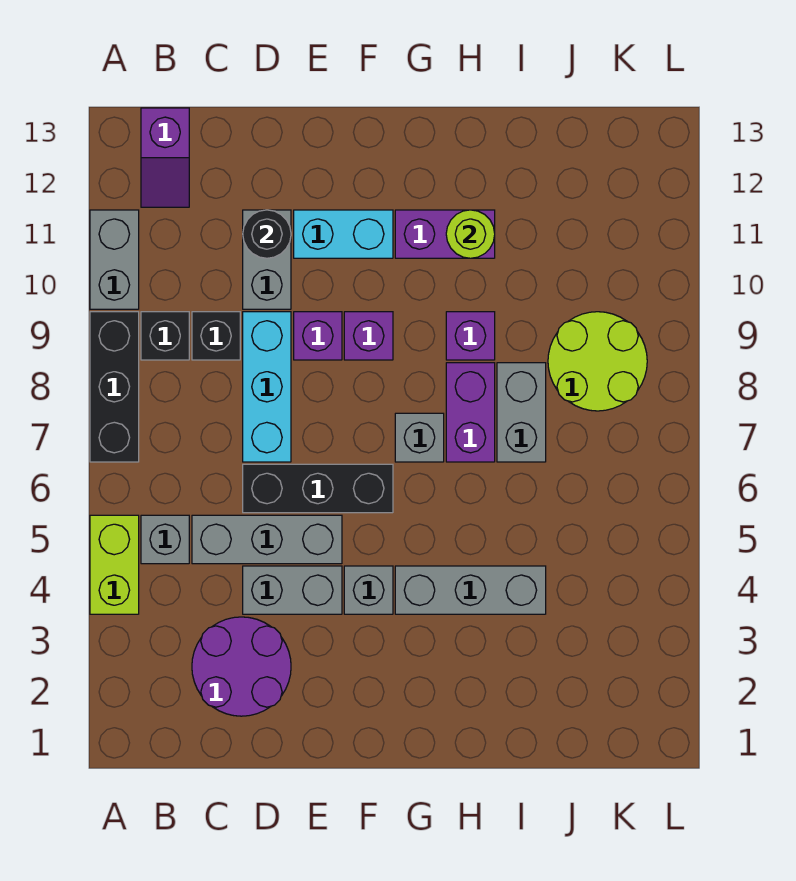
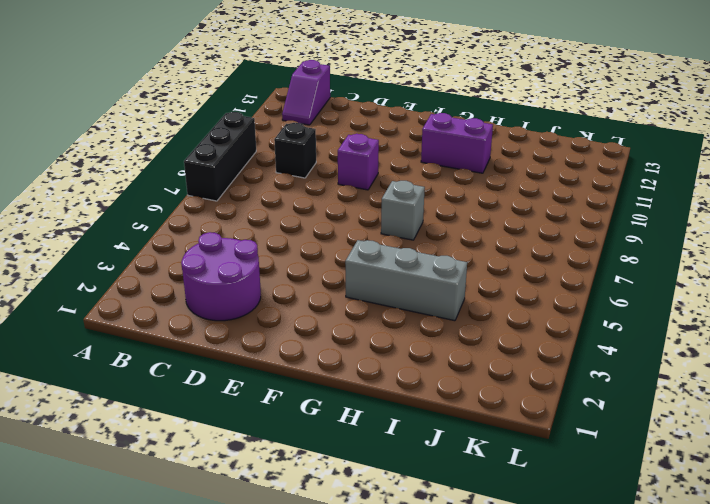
none -> lime brick A4:A5 level 1
none -> grey brick A10:A11 level 1
none -> grey brick B5 level 1

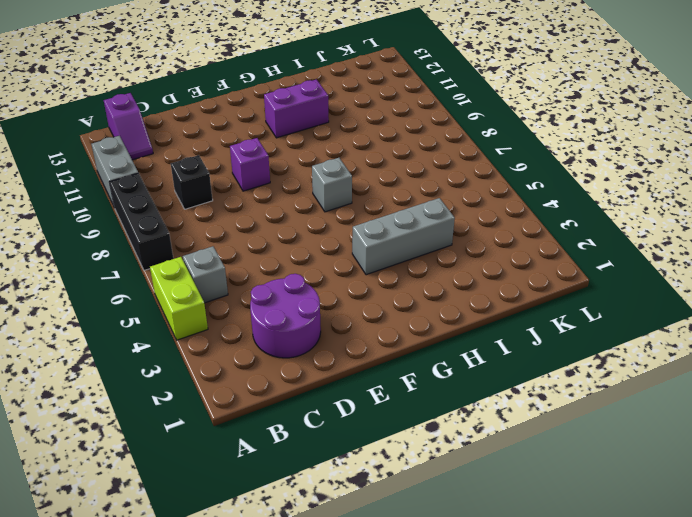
none -> black brick B9 level 1
none -> grey brick C5:E5 level 1
none -> grey brick D4:E4 level 1

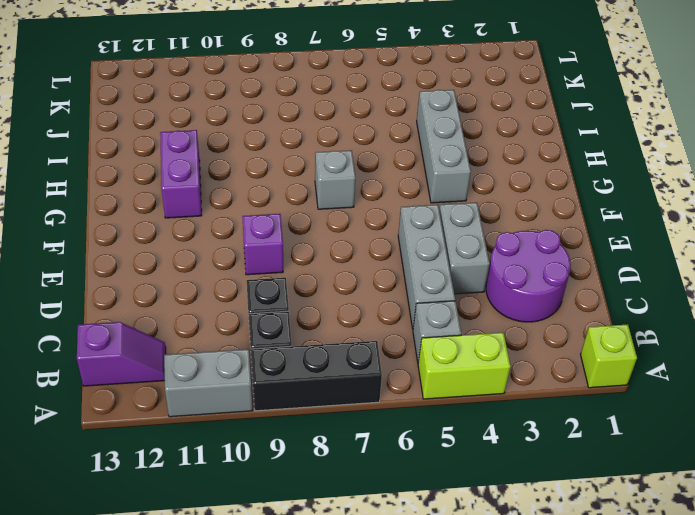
lime brick A1 level 1 -> none
none -> black brick D6:F6 level 1
none -> cyan brick D7:D9 level 1
none -> grey brick D10:D11 level 1

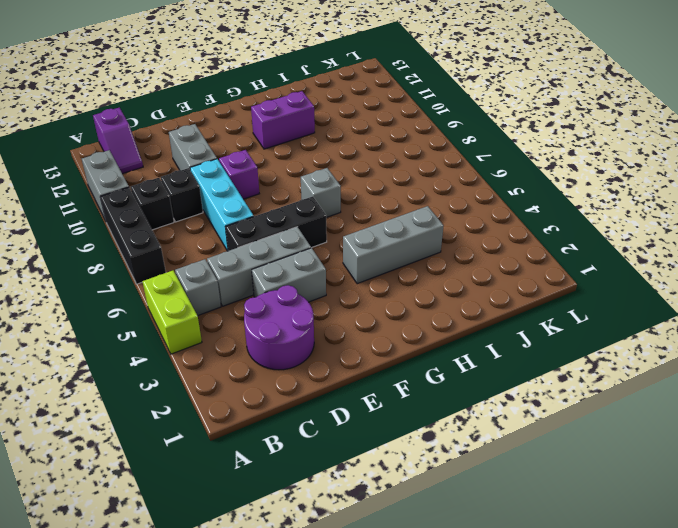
none -> cyan brick E11:F11 level 1
none -> grey brick F4 level 1
none -> purple brick F9 level 1

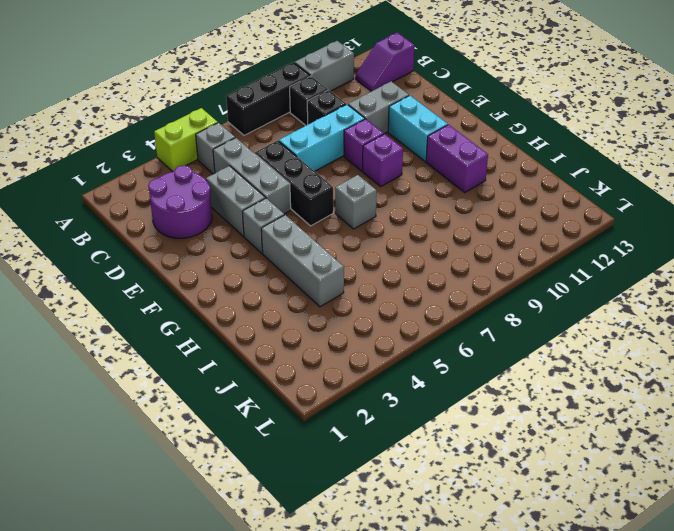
none -> purple brick H7:H8 level 1
none -> purple brick H9 level 1
none -> grey brick I7:I8 level 1

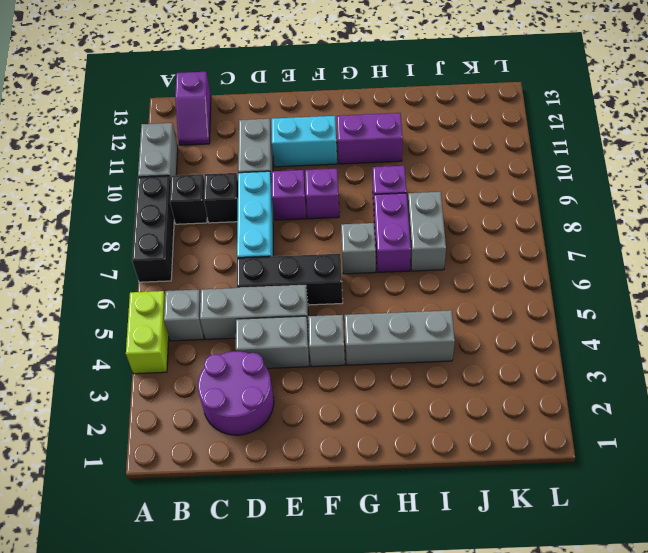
none -> lime round brick J8:K9 level 1
none -> black round brick D11 level 2
none -> lime round brick H11 level 2

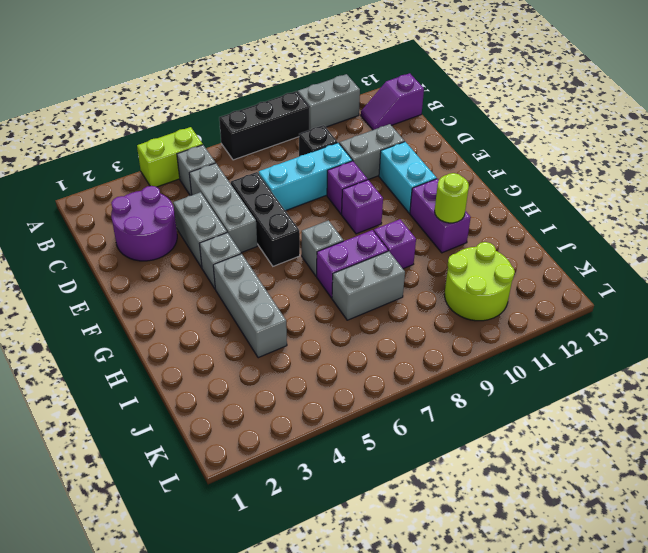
lime round brick J10:K11 level 1 -> lime round brick J8:K9 level 1
none -> black brick B9 level 1
none -> black round brick D11 level 2

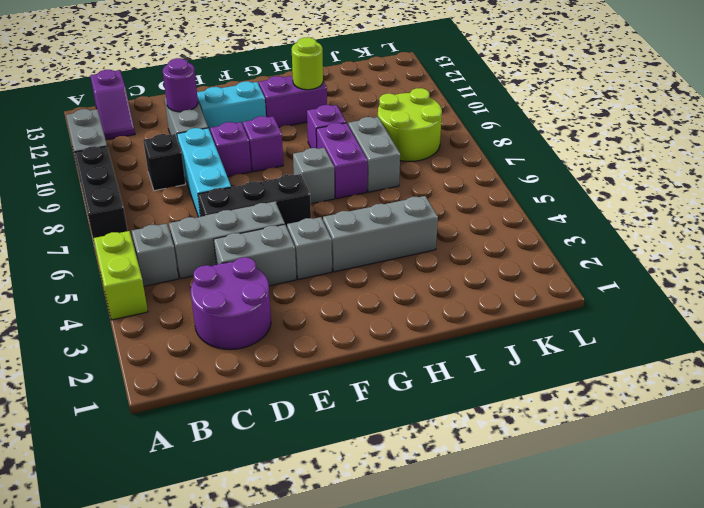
purple round brick D11 level 2 -> black round brick D11 level 2
none -> black brick B9 level 1

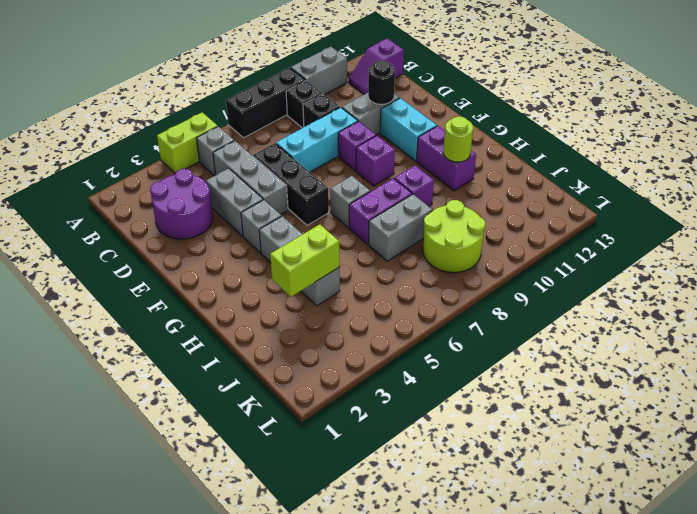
lime brick I3:I4 level 2 -> none

